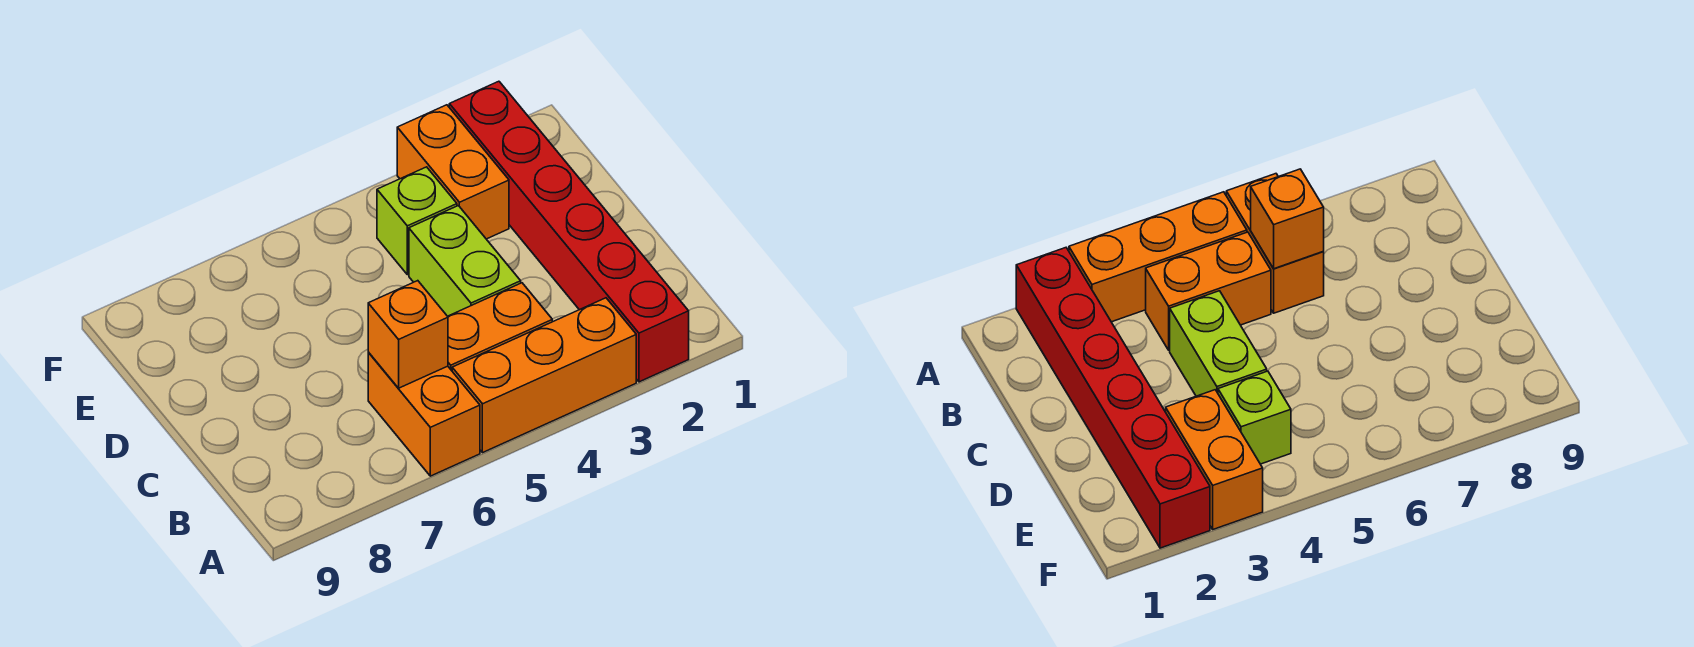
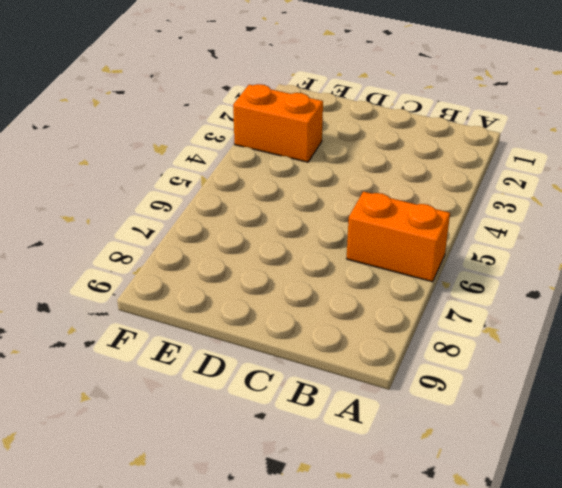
none -> red brick A2:F2 level 1
none -> orange brick A3:A5 level 1

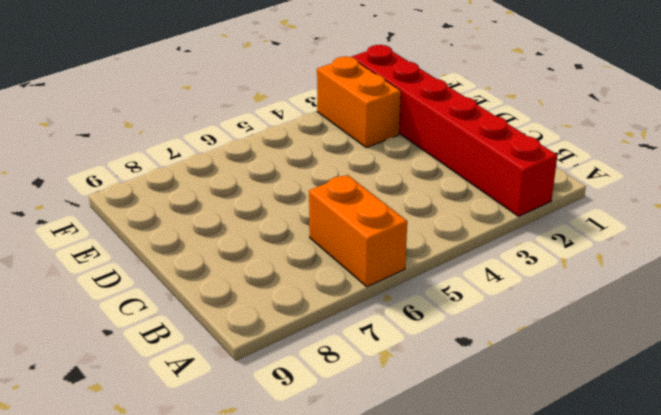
none -> orange brick A3:A5 level 1
none -> orange brick B4:B5 level 1

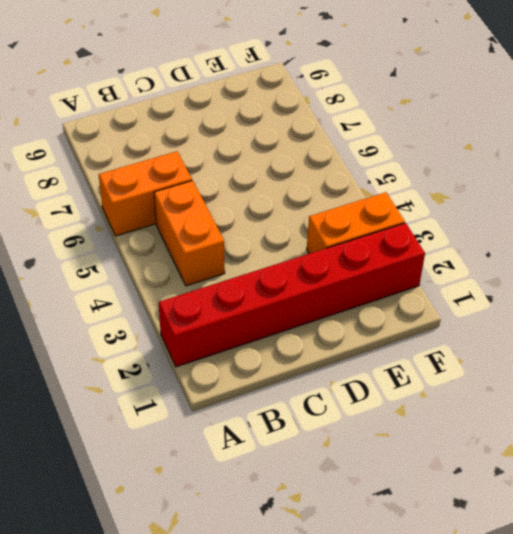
none -> orange brick A3:A5 level 1
none -> lime brick C4:D4 level 1

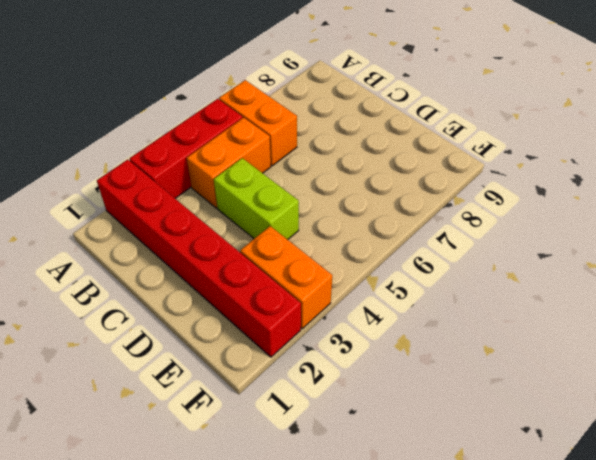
red brick A3:A5 level 1 -> orange brick A3:A5 level 1
none -> lime brick E4 level 1
none -> orange brick B6 level 2

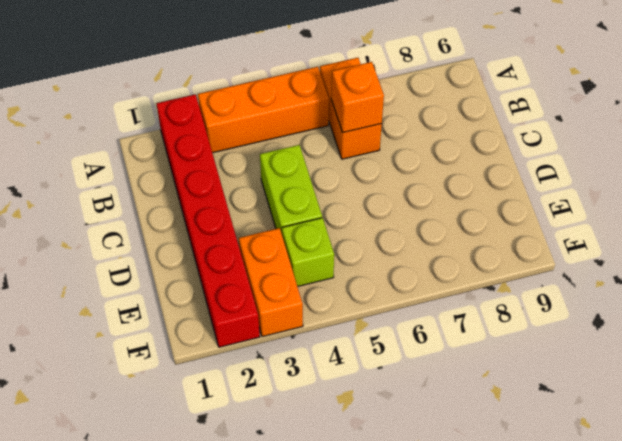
none -> orange brick B4:B5 level 1

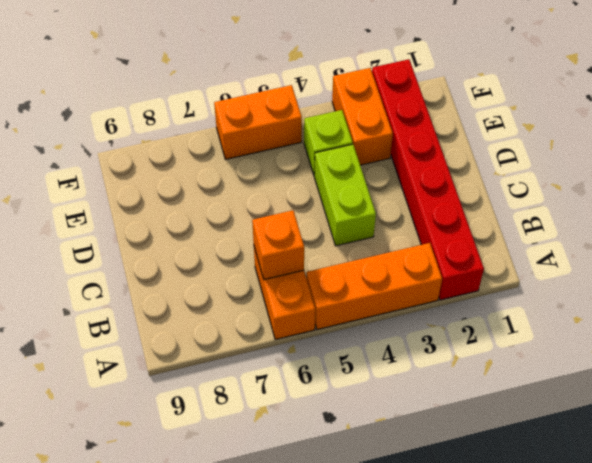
orange brick F5:F6 level 1 -> orange brick B4:B5 level 1

